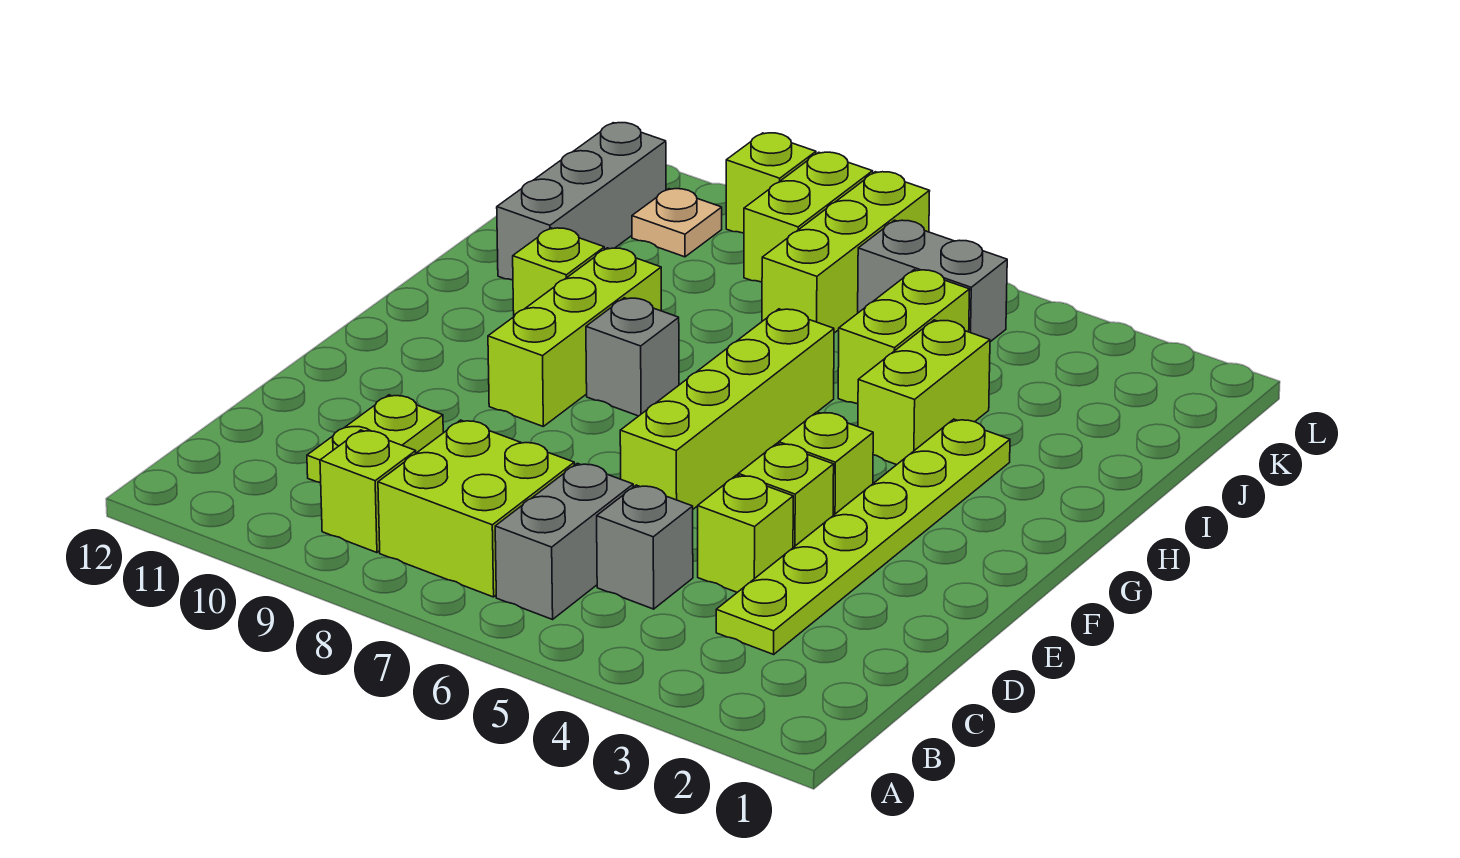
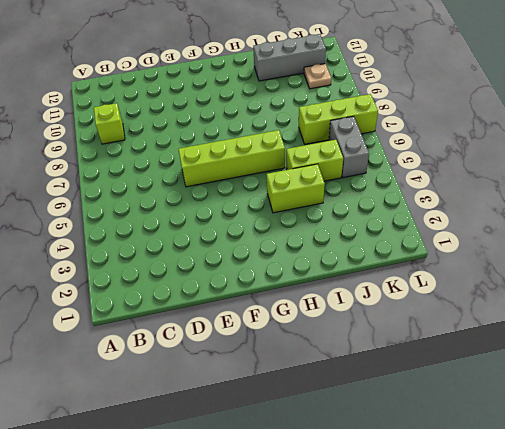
none -> grey brick B6:C6 level 1
none -> lime brick B7:C8 level 1
none -> lime plate C3:H3 level 1

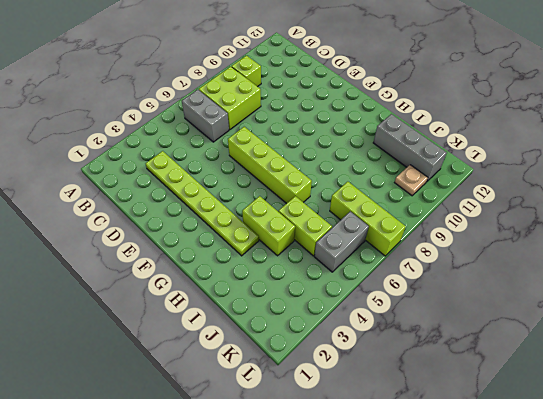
none -> grey brick C5 level 1
none -> lime plate C10:D10 level 1
none -> lime brick D4 level 1

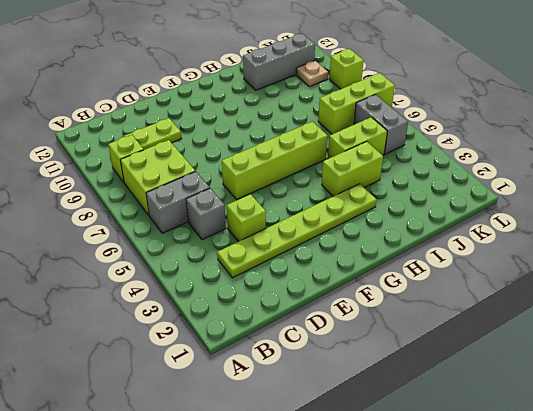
none -> lime brick E4 level 1
none -> lime brick F4 level 1
none -> lime brick F9:H9 level 1

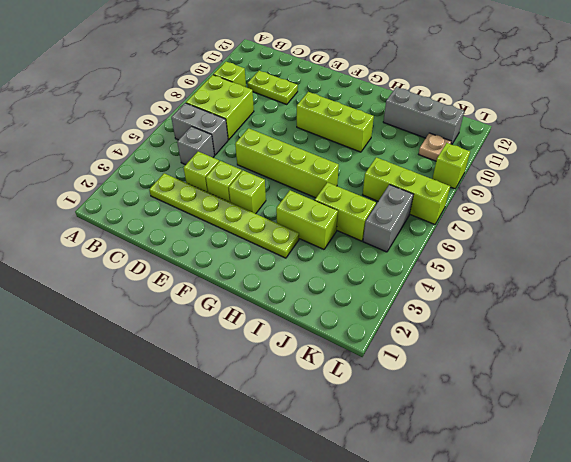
none -> grey brick G8 level 1
none -> lime brick H10 level 1
none -> lime brick K8:L8 level 1

